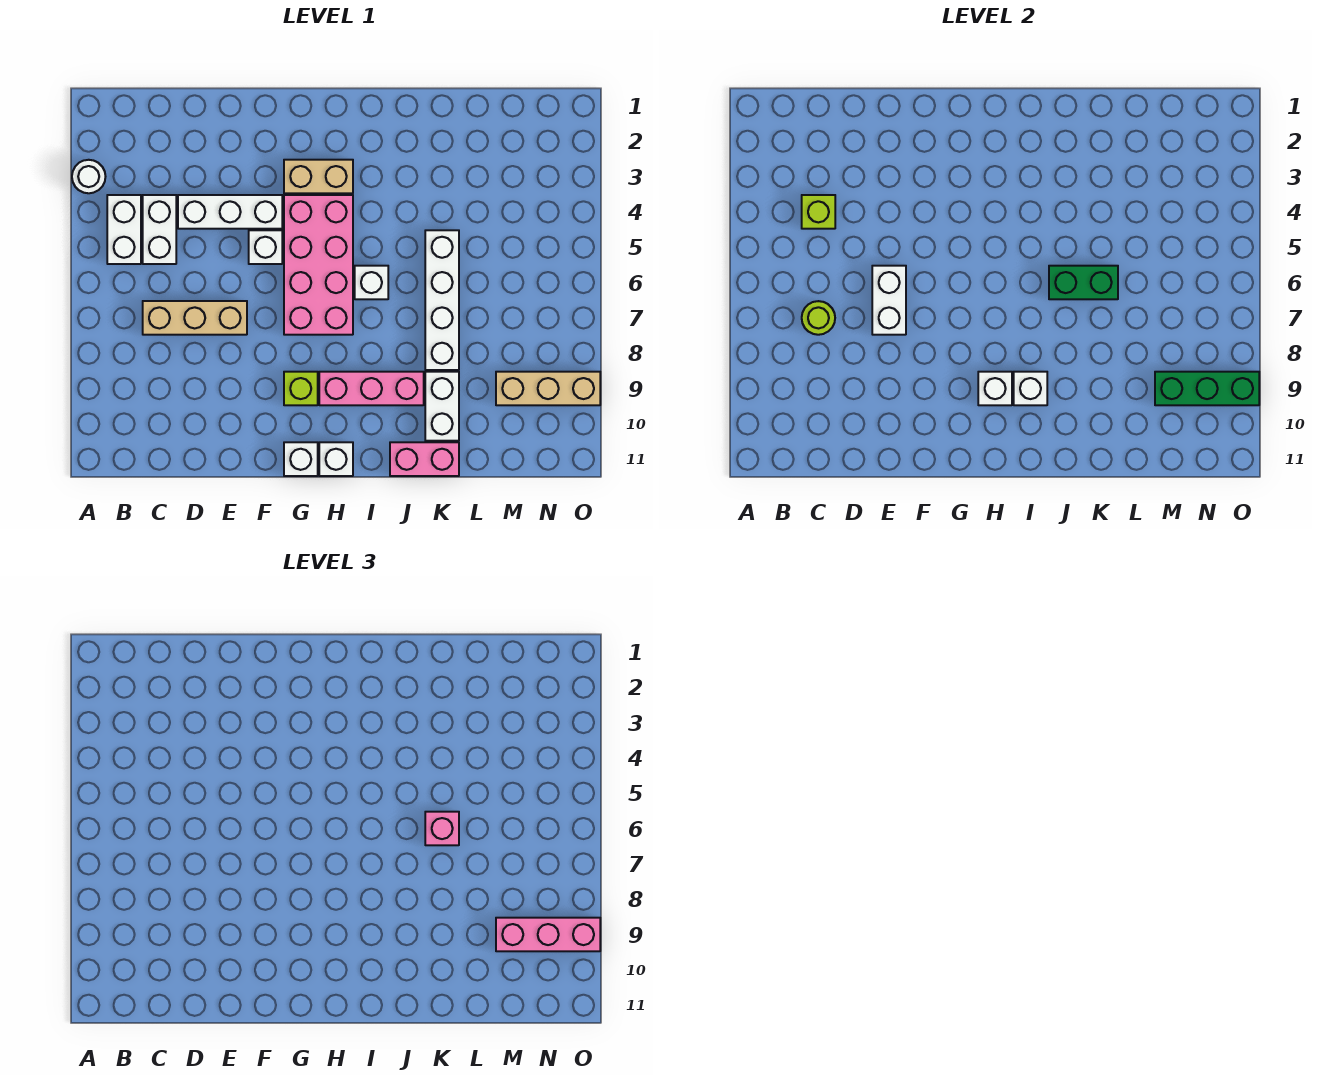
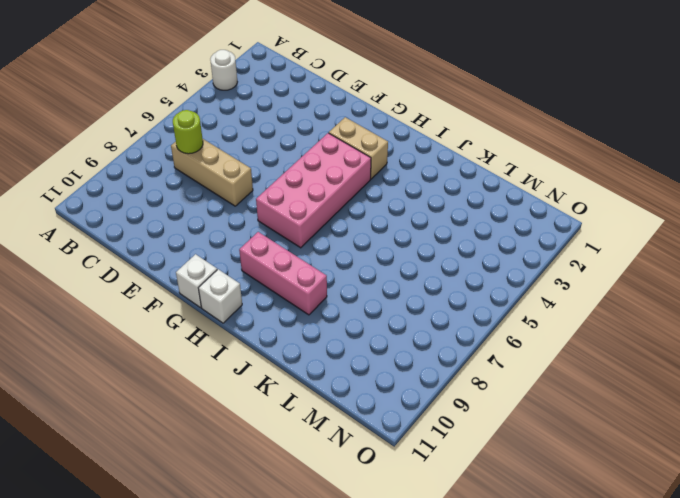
none -> white brick B4:B5 level 1
none -> white brick C4:C5 level 1
none -> white brick D4:F4 level 1

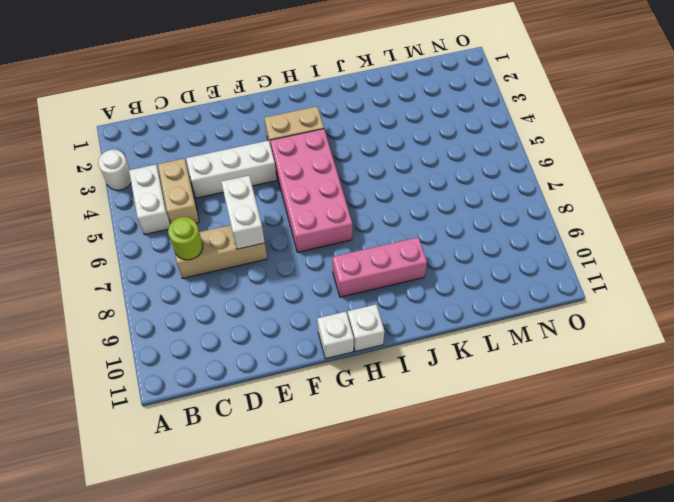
tan brick C4:C5 level 1 -> white brick C4:C5 level 1
none -> white brick F5 level 1
none -> lime brick G9 level 1
none -> white brick I6 level 1

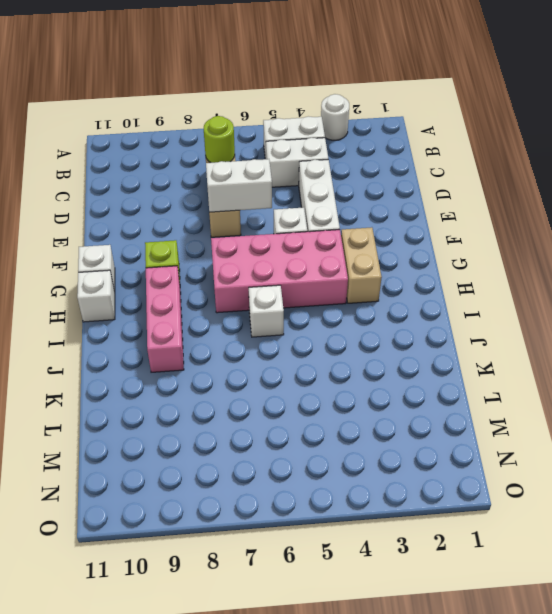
none -> pink brick J11:K11 level 1
none -> white brick K5:K8 level 1
none -> white brick K9:K10 level 1

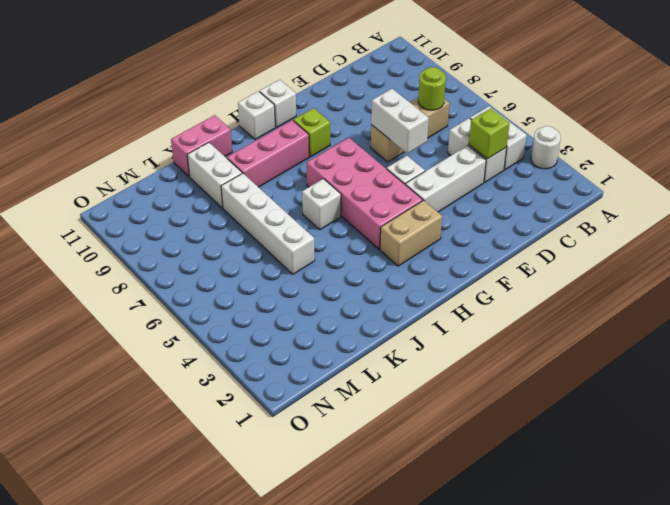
none -> tan brick M9:O9 level 1
none -> white brick H9 level 2
none -> white brick I9 level 2

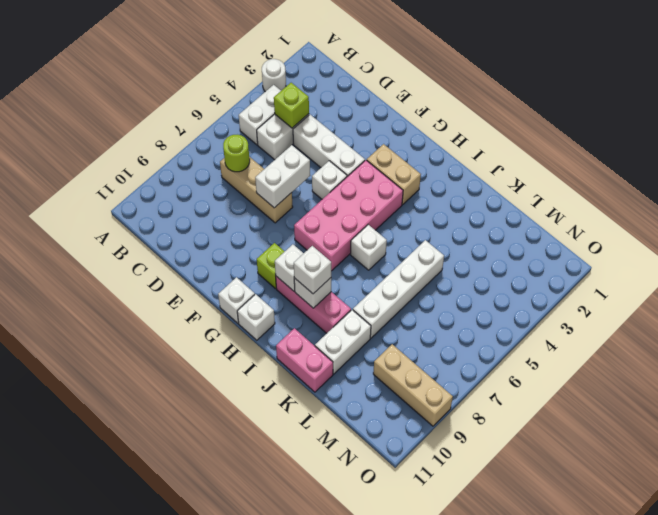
white brick I9 level 3 -> none
none -> green brick J6:K6 level 2
none -> green brick M9:O9 level 2
none -> pink brick K6 level 3

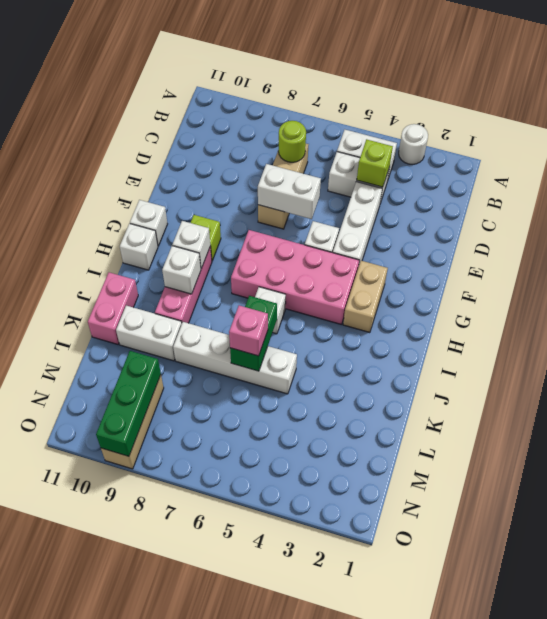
none -> pink brick M9:O9 level 3

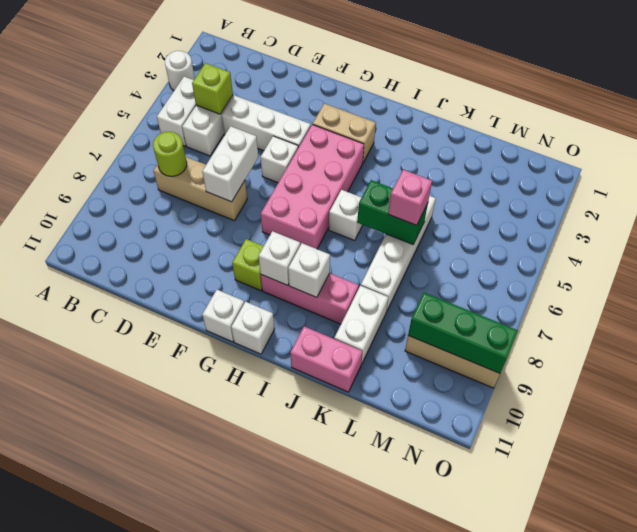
none -> pink brick M9:O9 level 3

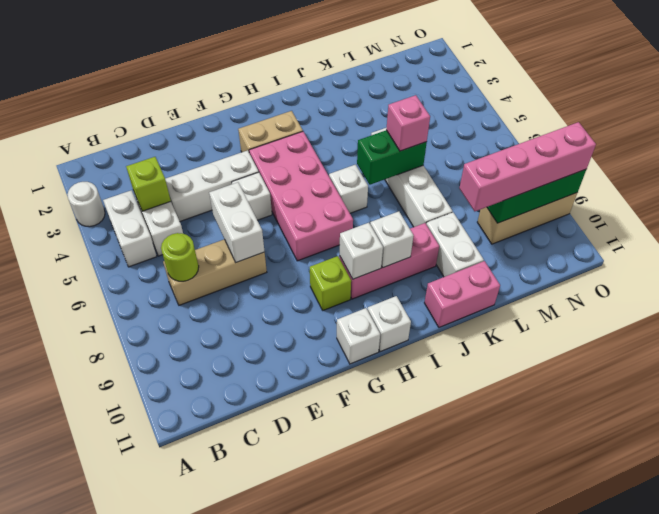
pink brick L9:O9 level 3 -> pink brick M9:O9 level 3

